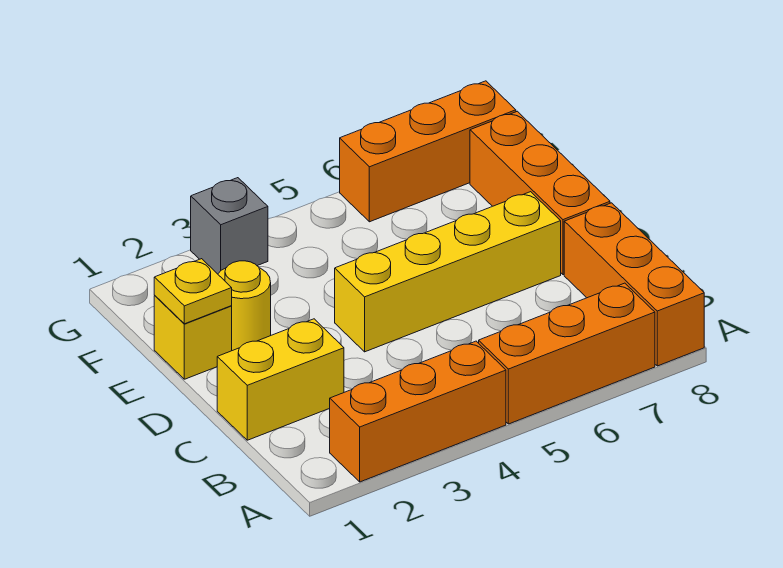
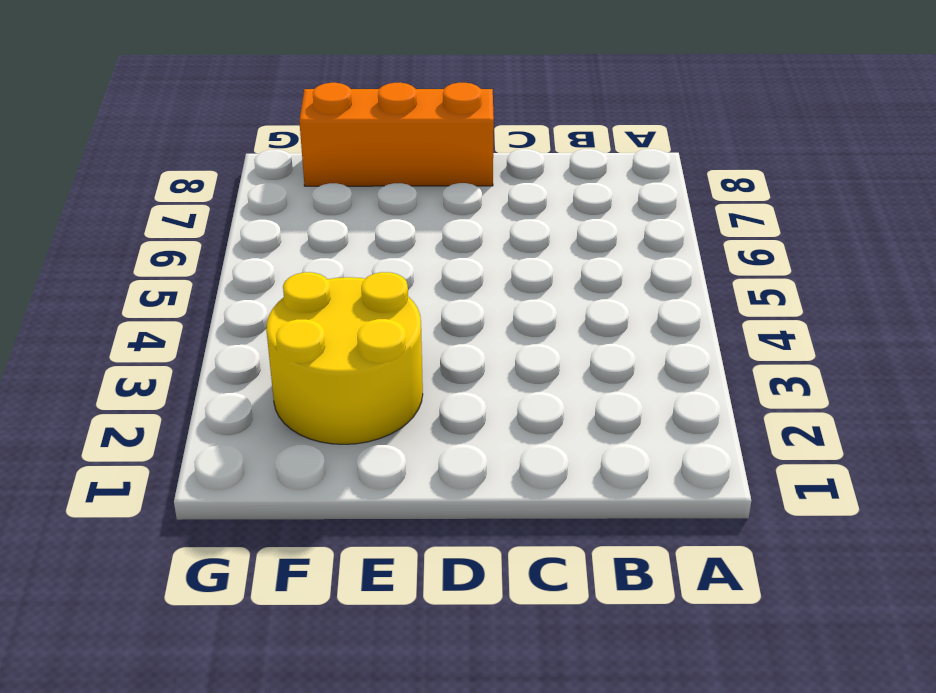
yellow round brick E2:F3 level 1 -> yellow round brick E2 level 1
none -> orange brick A2:A4 level 1
none -> orange brick A5:A7 level 1

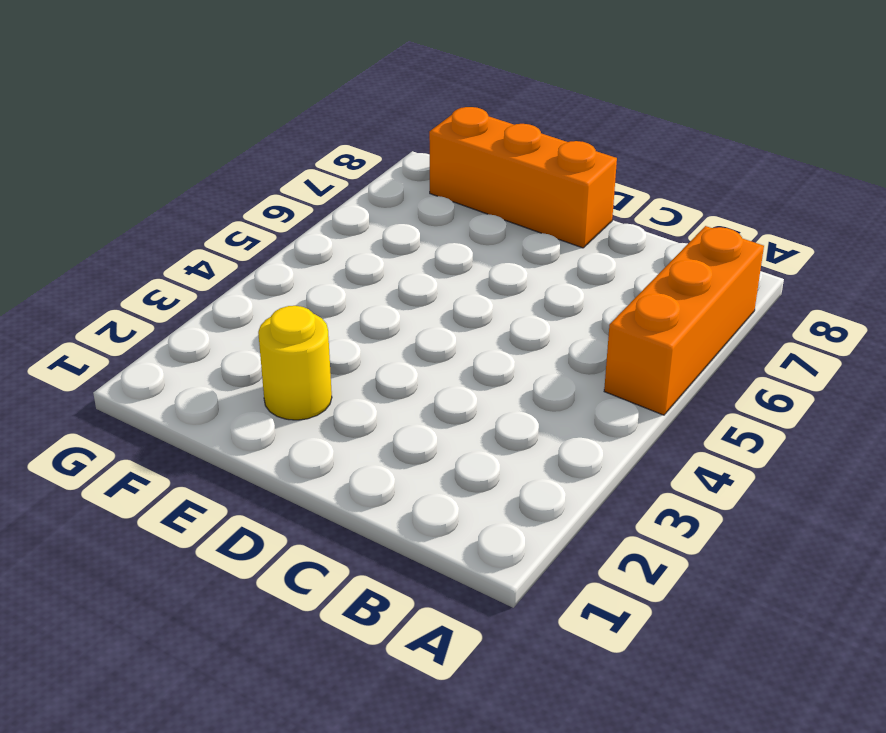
none -> orange brick A2:A4 level 1
none -> orange brick A8:C8 level 1

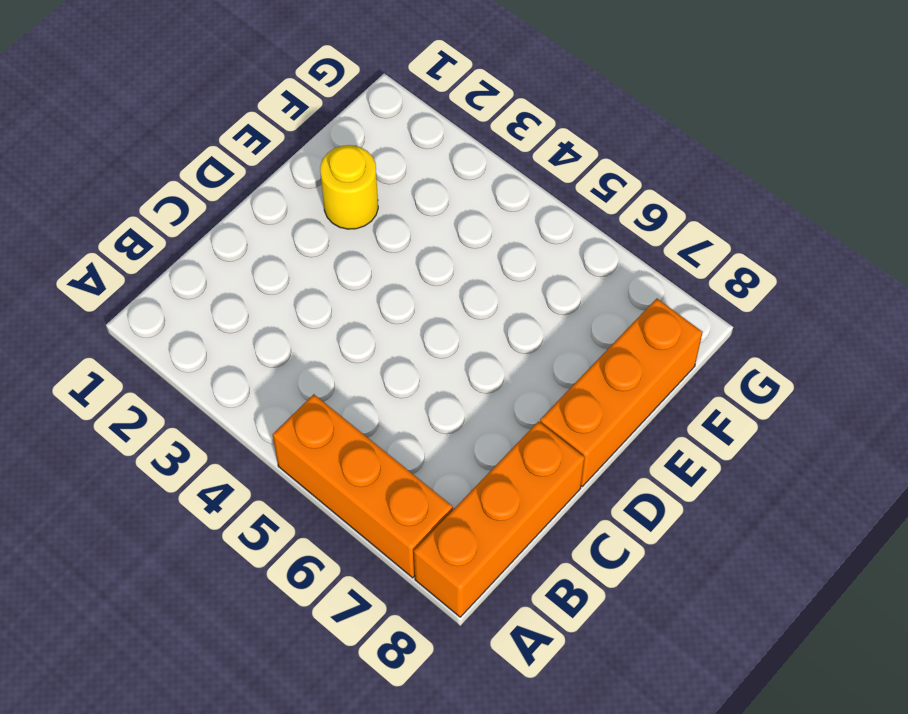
none -> orange brick A2:A4 level 1
none -> yellow brick C1:C2 level 1

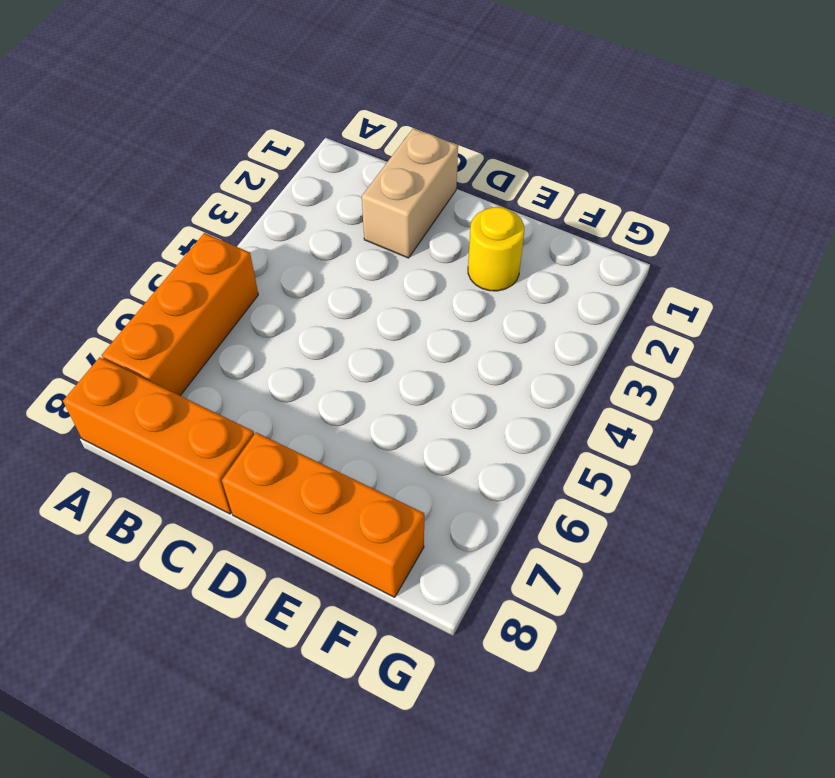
tan brick C1:C2 level 1 -> yellow brick C1:C2 level 1
none -> orange brick A2:A4 level 1
none -> yellow brick D4:D7 level 1

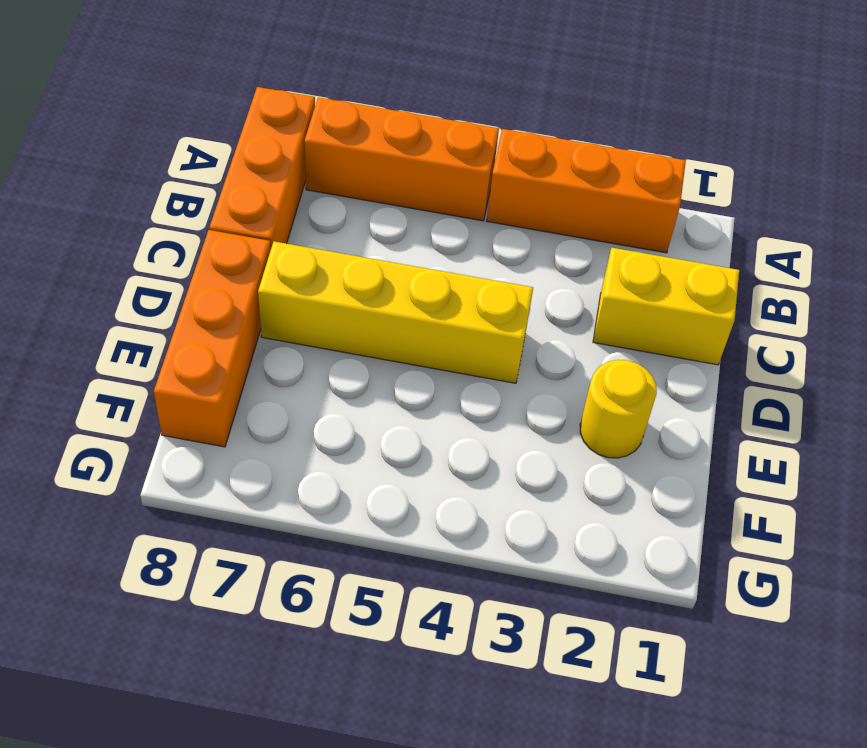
none -> yellow brick E1 level 1
none -> grey brick G3 level 1

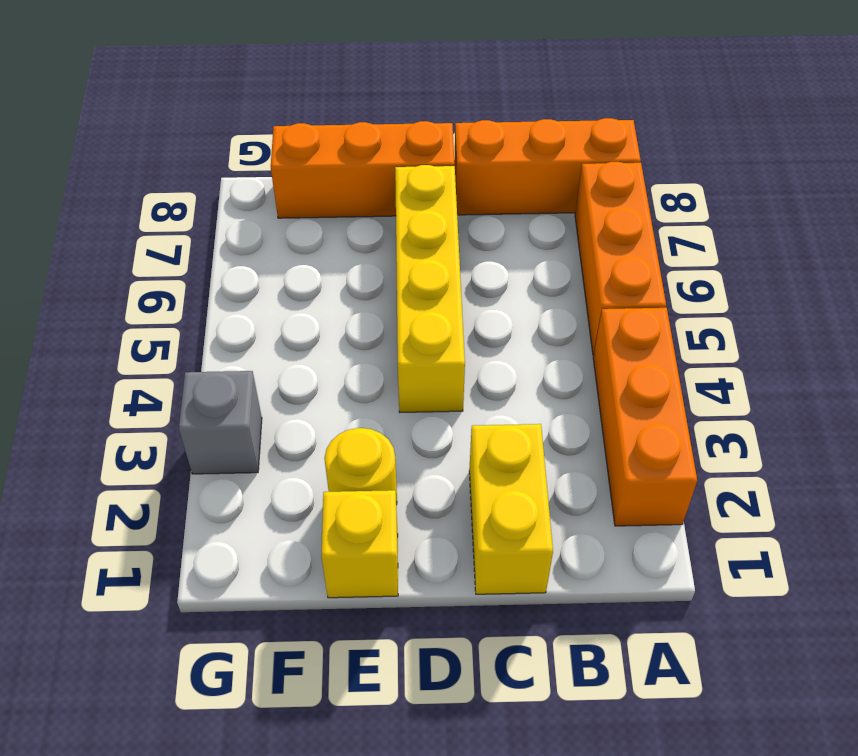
none -> orange brick G6:G8 level 1
none -> yellow plate E1 level 2

